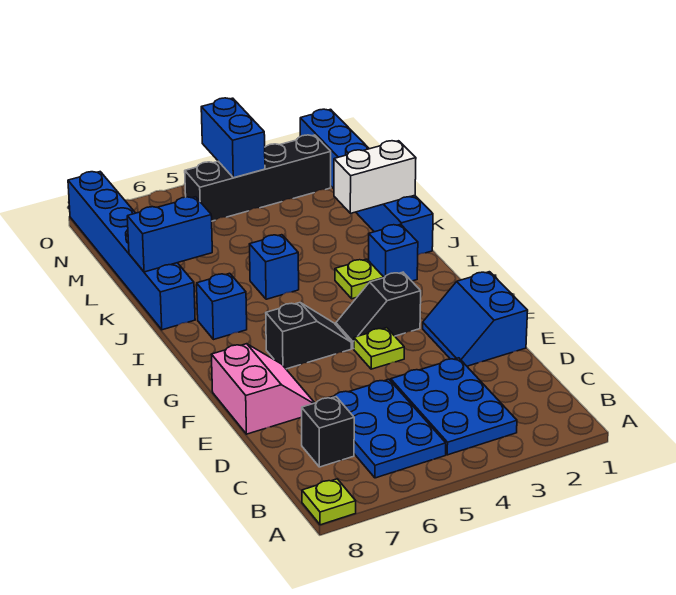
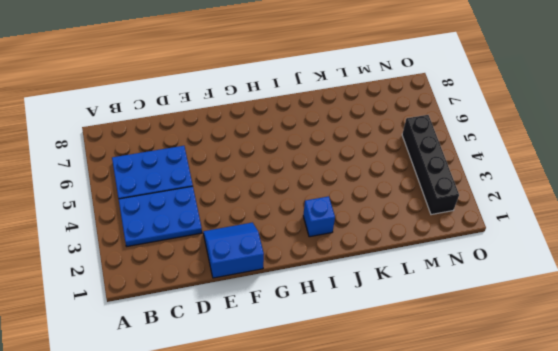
none -> lime plate A8 level 1
none -> black brick C7 level 1
none -> pink slope E7:F8 level 1 top 8

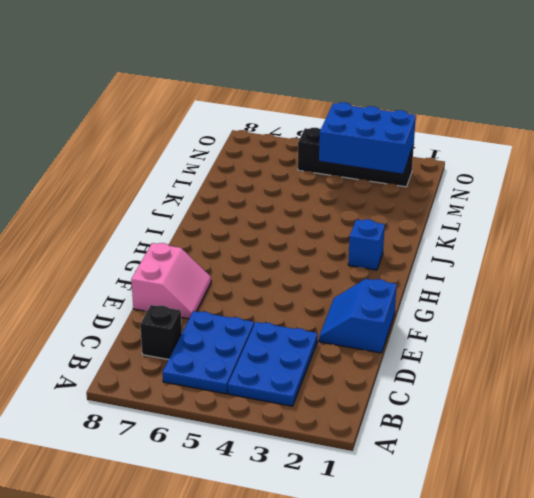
blue brick M2:N4 level 2 -> blue brick N4:O4 level 2
none -> lime plate A8 level 1
none -> lime plate F4 level 1
none -> black slope G3:G4 level 1 top 3

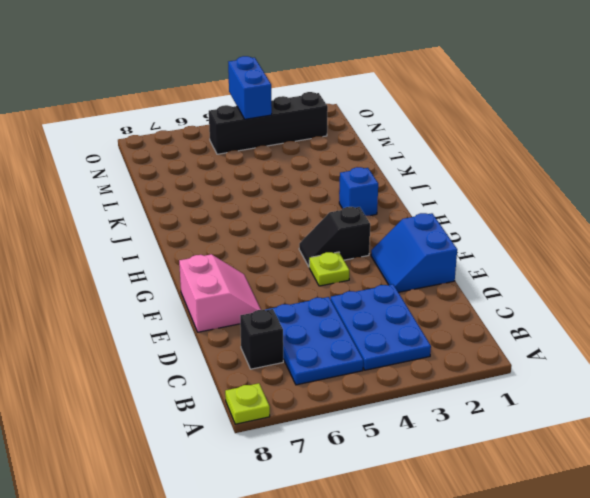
none -> black slope G5:G6 level 1 top 6
none -> lime plate I3 level 1
none -> blue brick I7 level 1

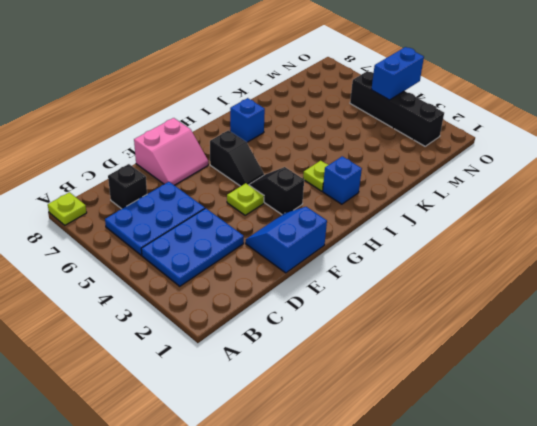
none -> blue brick J1:O1 level 1
none -> blue brick J5 level 1
none -> blue brick J8:O8 level 1

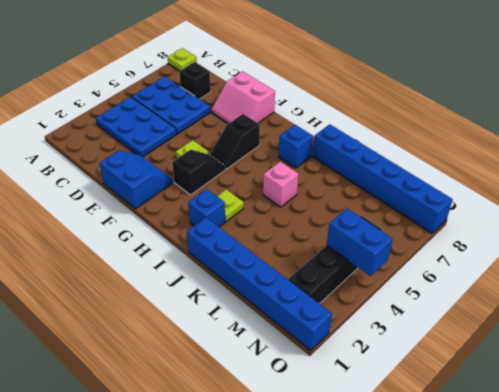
pink brick J5 level 1 -> blue brick J5 level 1
none -> white brick K1:K2 level 2
none -> blue brick K7:K8 level 2

